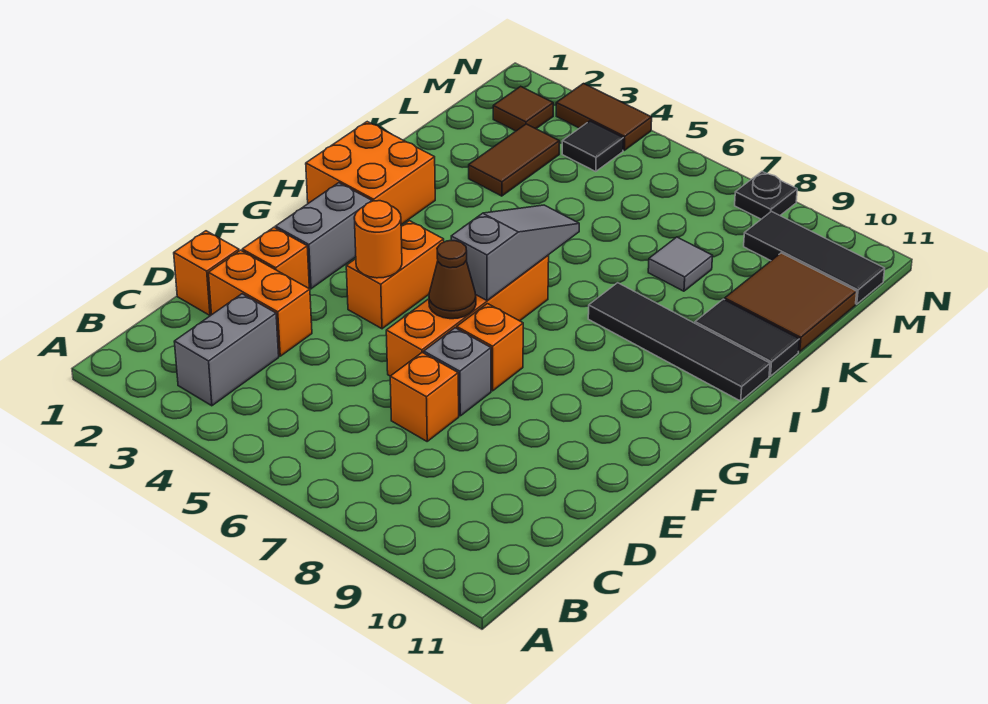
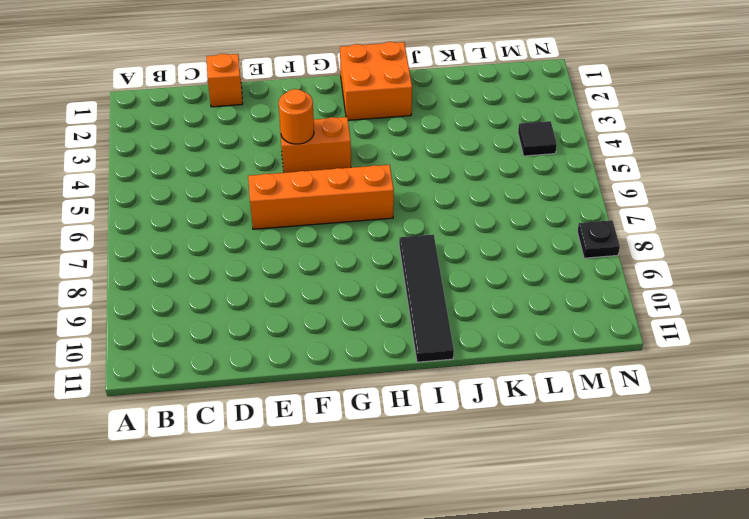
none -> grey brick B3:C3 level 1
none -> orange brick D2:D3 level 1
none -> orange brick D7 level 1

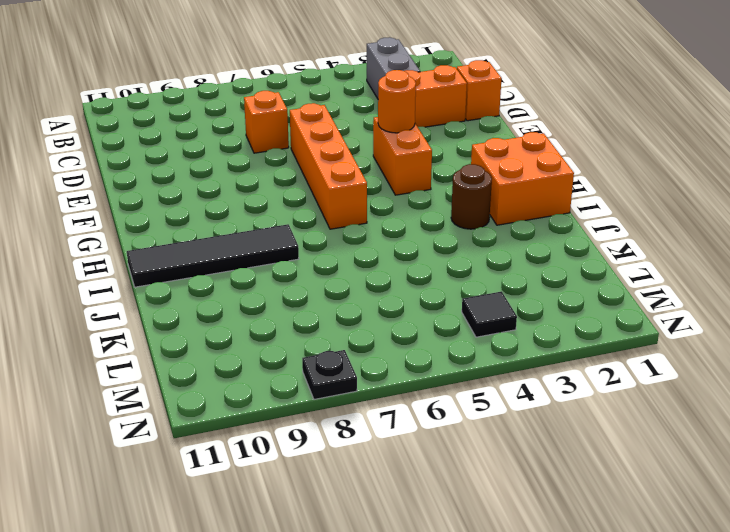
brown round brick I3 level 1 -> none
none -> orange brick E2 level 1
none -> grey brick E7 level 1
none -> grey brick F2:G2 level 1

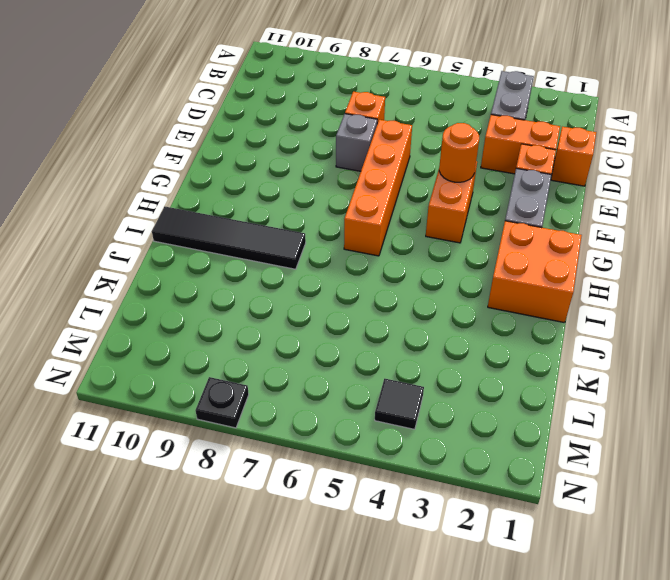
none -> orange brick F7 level 1
none -> black tile J10:J11 level 1
none -> brown tile K3:L3 level 1

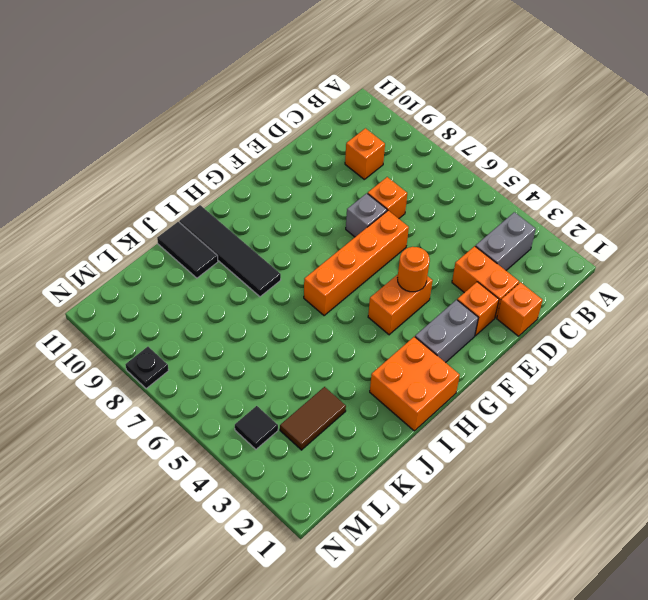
orange brick C9 level 1 -> orange brick F7 level 1
none -> grey tile K8 level 1
none -> brown tile K10:L11 level 1
none -> brown tile M2 level 1

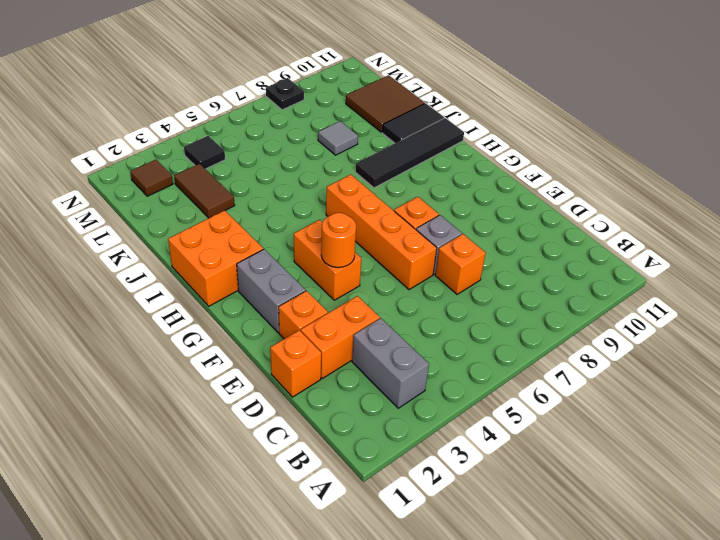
none -> black tile M9:M11 level 1
none -> brown tile N3:N4 level 1
none -> brown cone F6 level 2

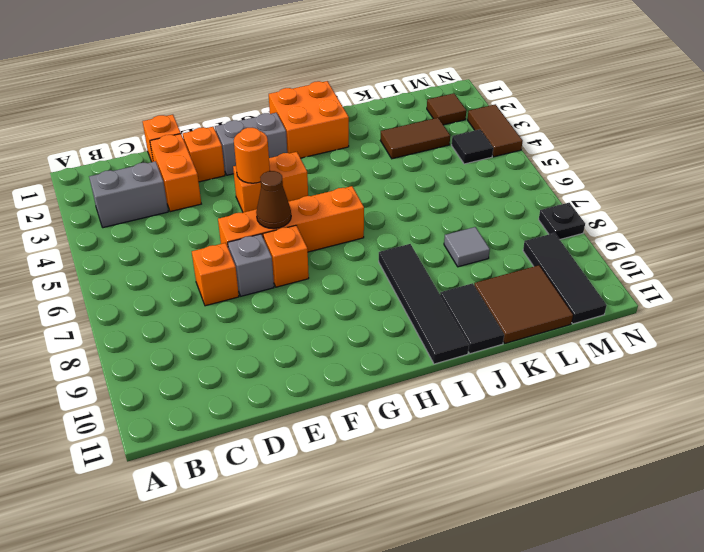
none -> grey slope G6:I6 level 2 top G

